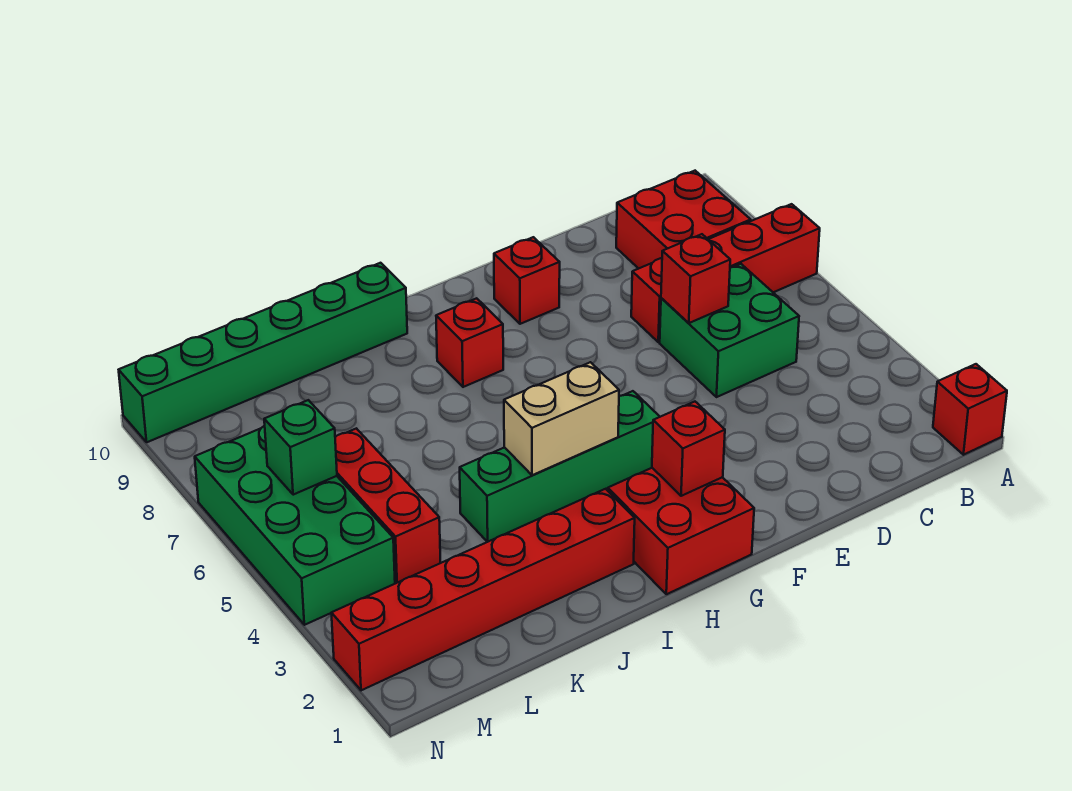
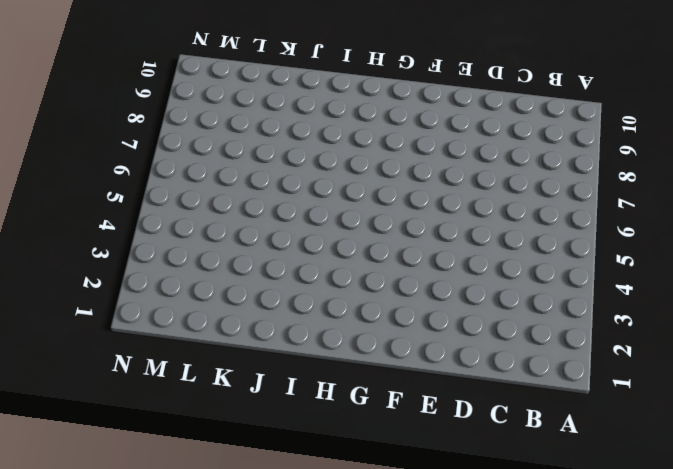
none -> red brick A1 level 1
none -> red brick A7:D7 level 1
none -> red brick B8:C9 level 1

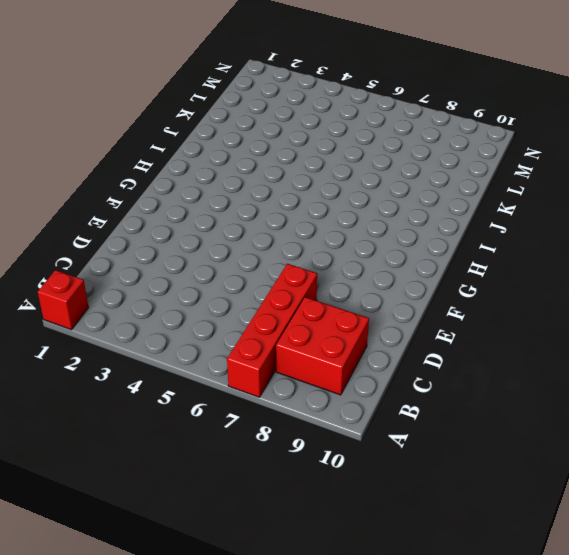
none -> green brick C5:D6 level 1
none -> red brick F9 level 1
none -> red brick G1:H2 level 1

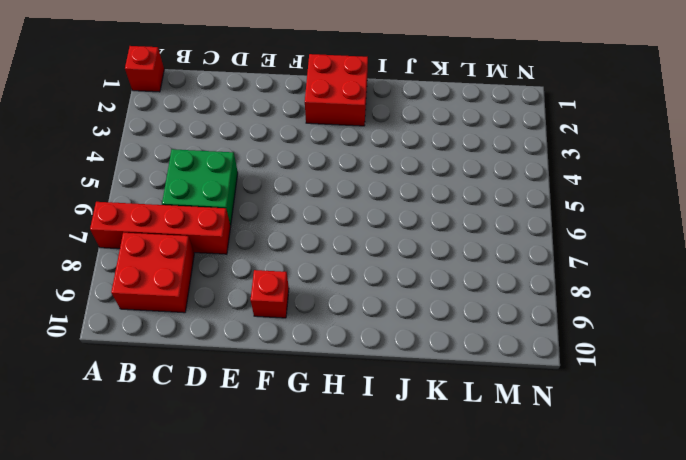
none -> green brick G4:J4 level 1
none -> red brick H8 level 1
none -> red brick I2:N2 level 1

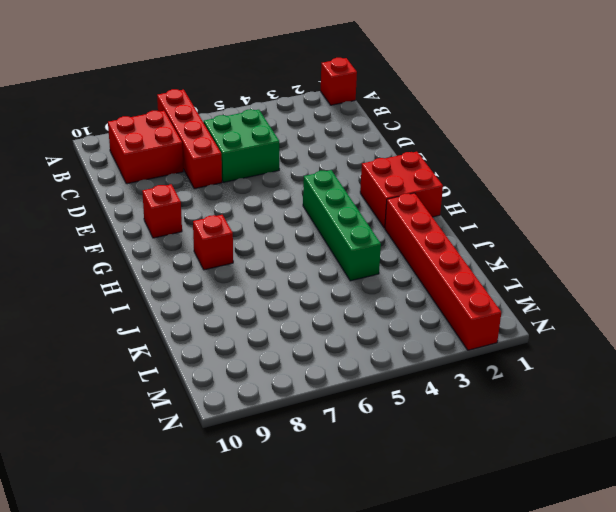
none -> green brick I10:N10 level 1
none -> red brick L4:L6 level 1
none -> green brick M4:N7 level 1

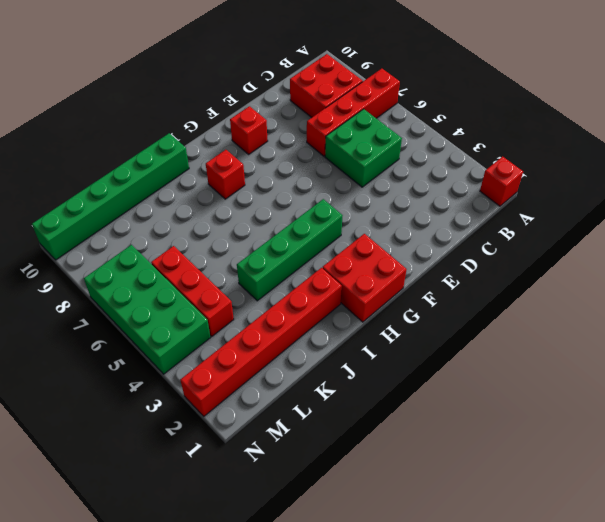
none -> red brick D6 level 2
none -> red brick G2 level 2
none -> tan brick H4:I4 level 2

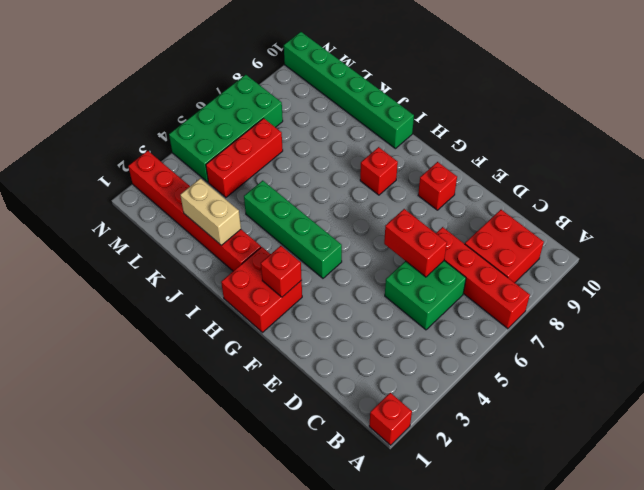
red brick D6:E6 level 2 -> red brick D6 level 2
tan brick J2:K2 level 2 -> tan brick H4:I4 level 2
none -> green brick M6 level 2

